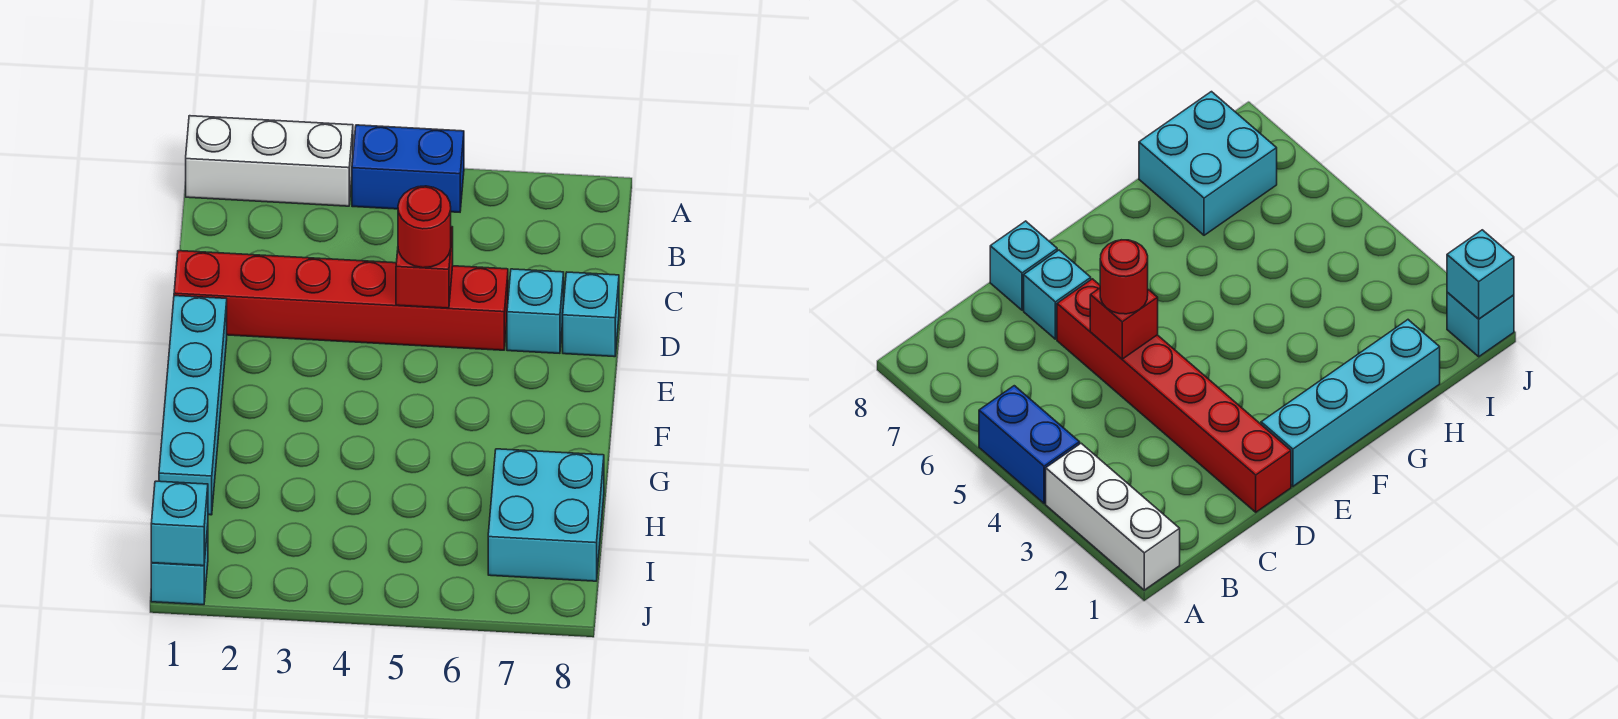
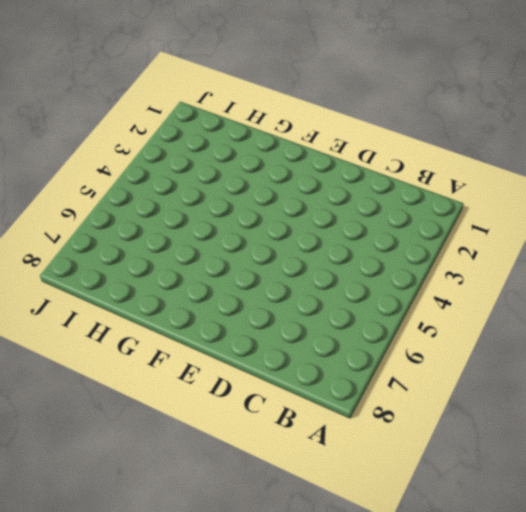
none -> white brick A1:A3 level 1
none -> blue brick A4:A5 level 1

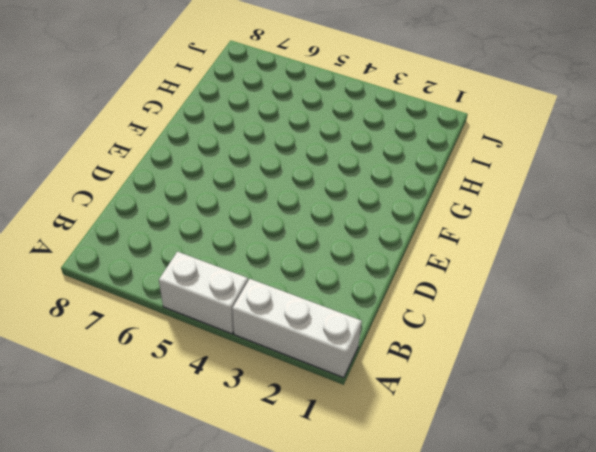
white brick A4:A5 level 1 -> blue brick A4:A5 level 1
none -> red brick D1:D6 level 1
none -> cyan brick D7 level 1

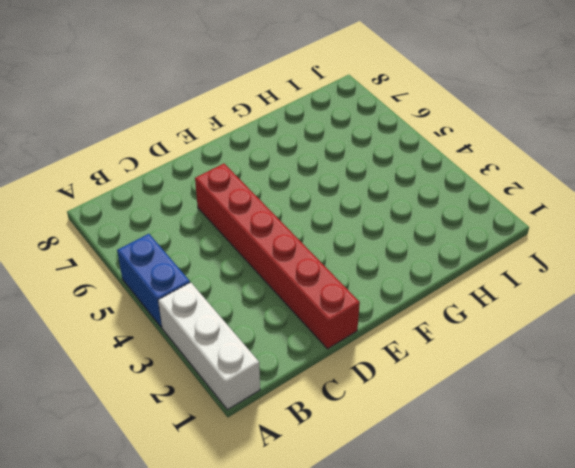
none -> cyan brick D7 level 1
none -> cyan brick D8 level 1

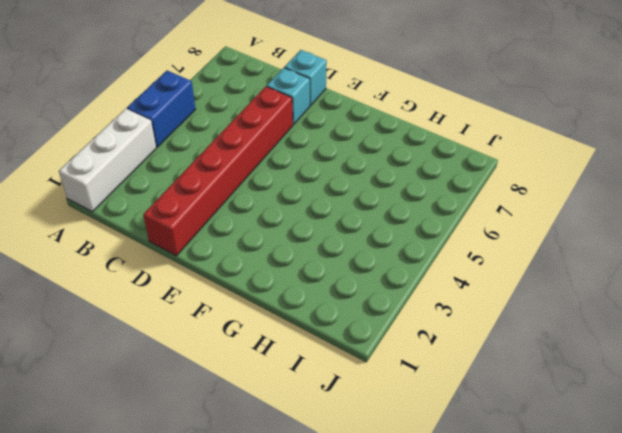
none -> cyan brick E1:H1 level 1
none -> cyan brick H7:I8 level 1

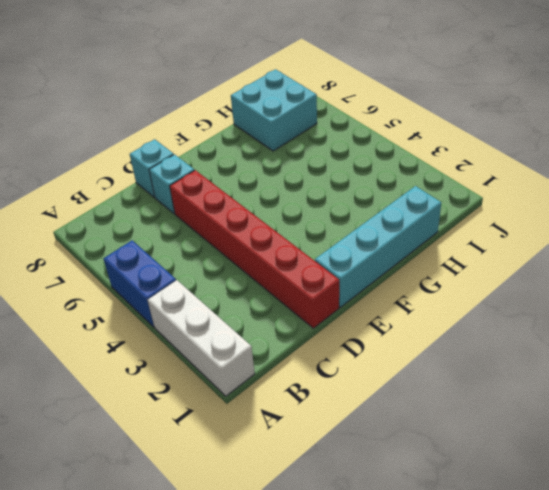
none -> cyan brick J1 level 1
none -> red brick D5 level 2

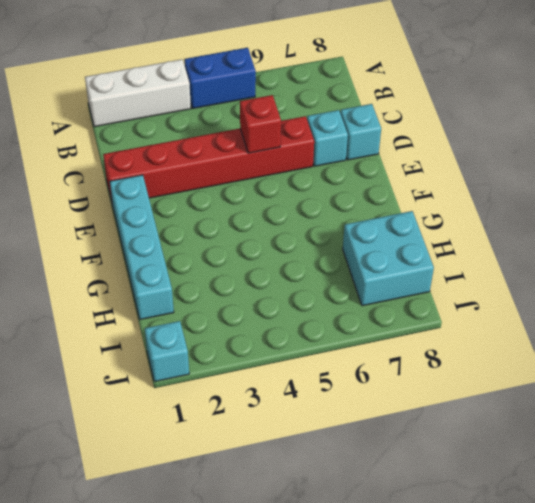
none -> cyan brick J1 level 2
none -> red round brick D5 level 3

